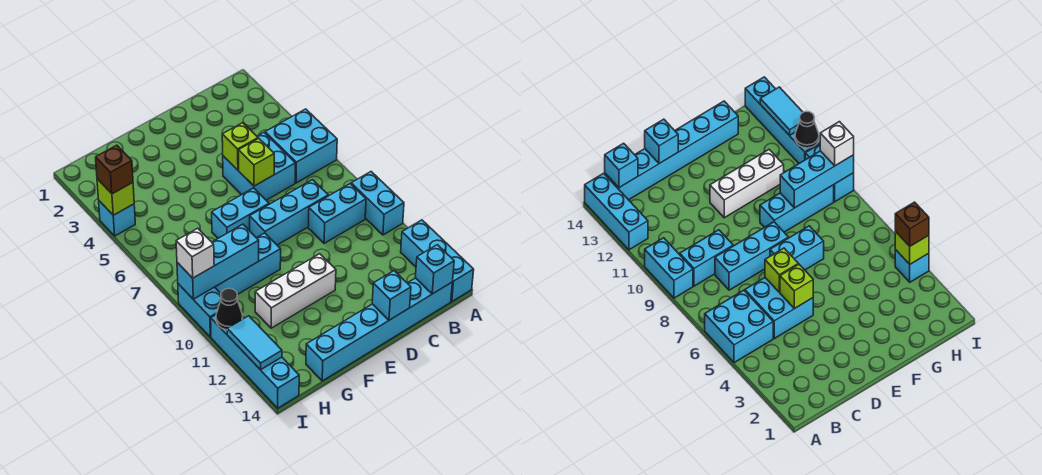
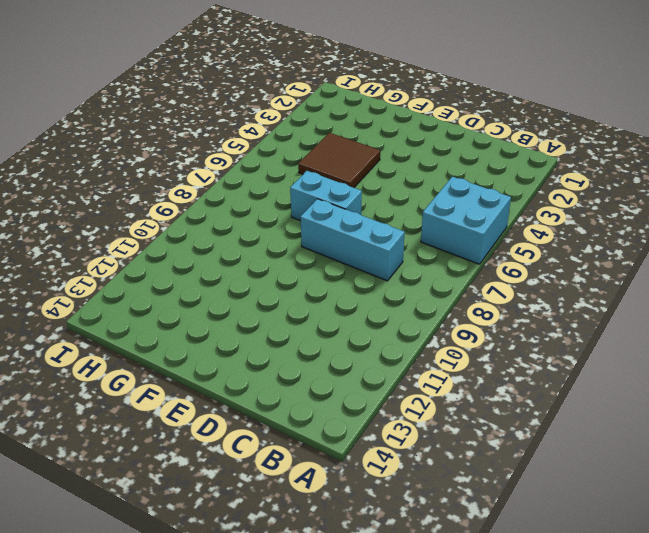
brown tile F4:G5 level 1 -> none
none -> cyan brick A9:A10 level 1
none -> cyan brick A12:A14 level 1
none -> cyan brick B9:C9 level 1

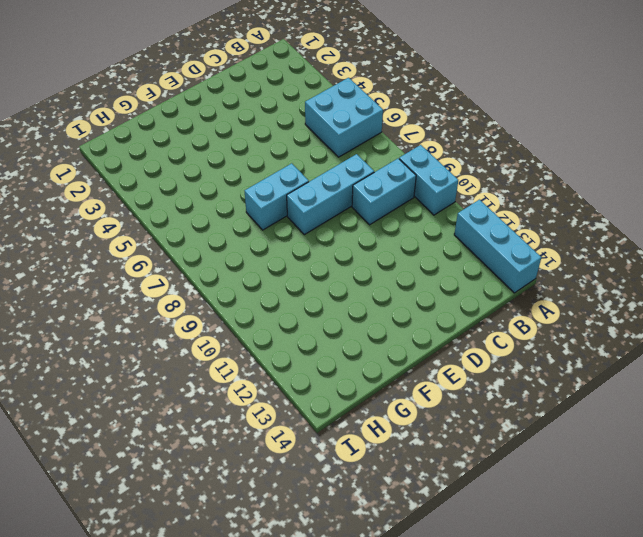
none -> cyan brick B14:G14 level 1
none -> cyan brick C5:D6 level 1
none -> white brick E11:G11 level 1

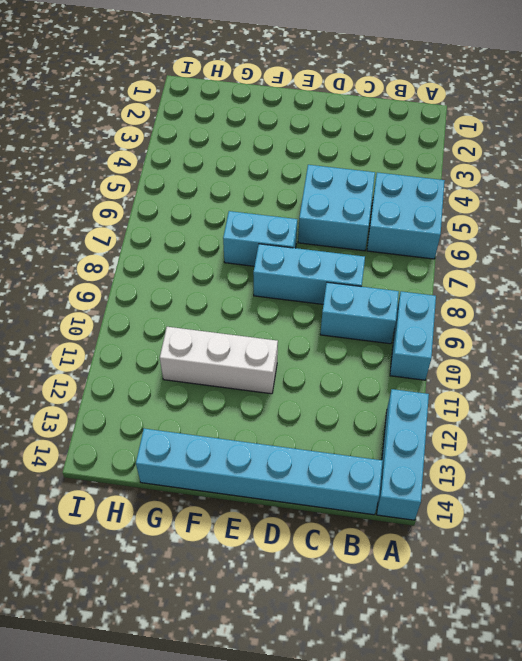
none -> cyan brick F9:H9 level 1
none -> cyan brick I4 level 1
none -> cyan brick I9:I10 level 1

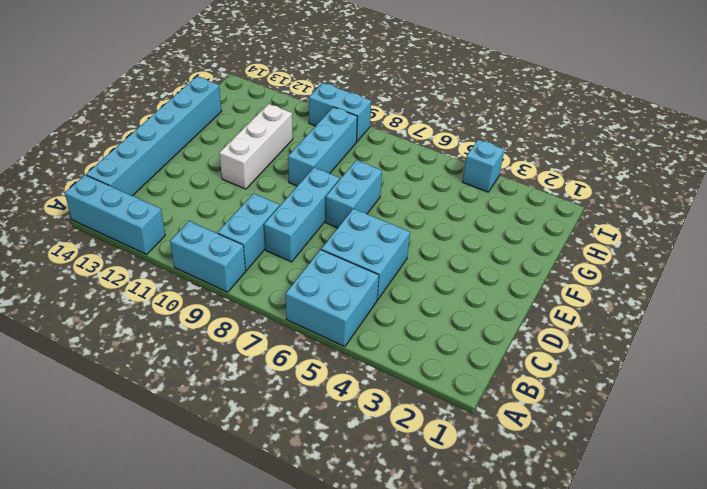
none -> cyan brick I11:I14 level 1
none -> cyan brick B14 level 2
none -> lime brick D5 level 2

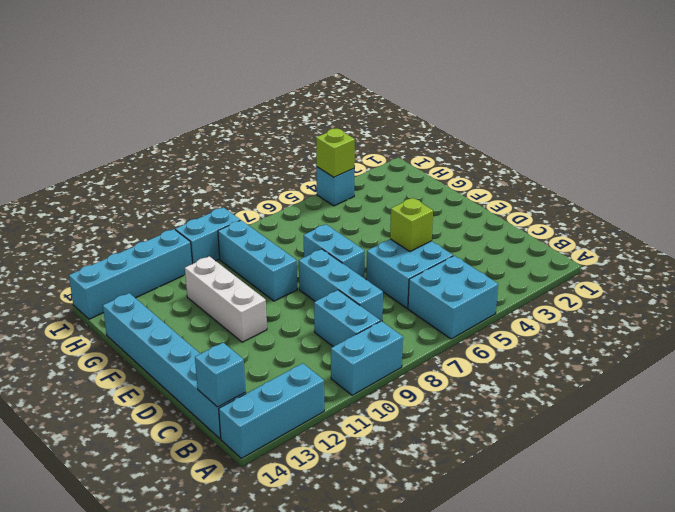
none -> lime brick D6 level 2
none -> cyan brick D14 level 2
none -> cyan brick G9:I9 level 2

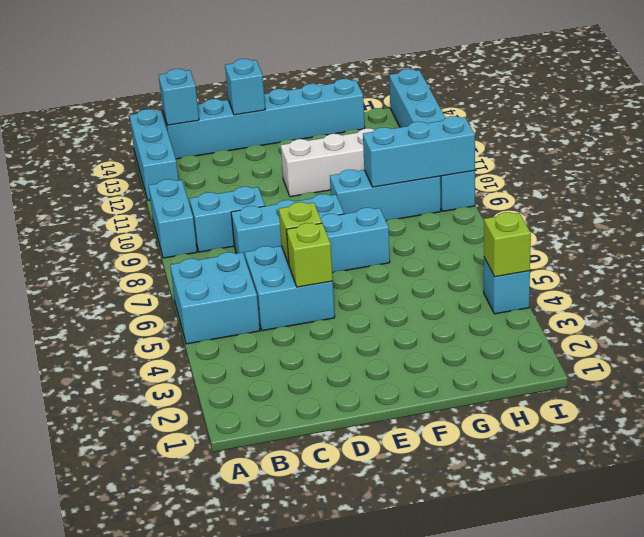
none -> black cone I11 level 2
none -> cyan tile I12:I13 level 2
none -> brown brick I4 level 3

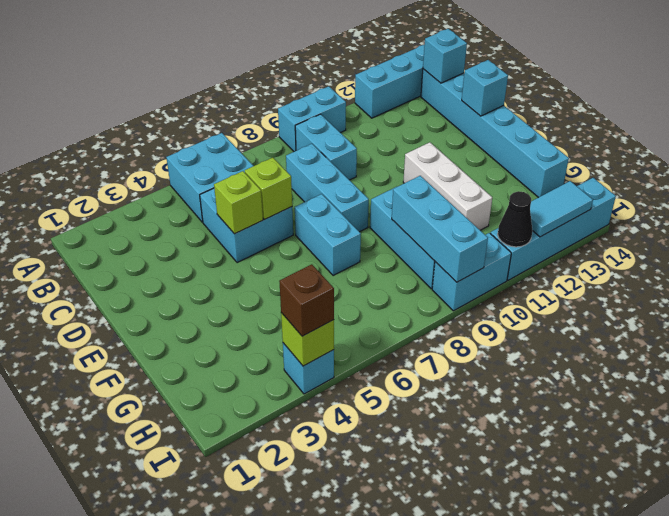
none -> white brick I9 level 3

